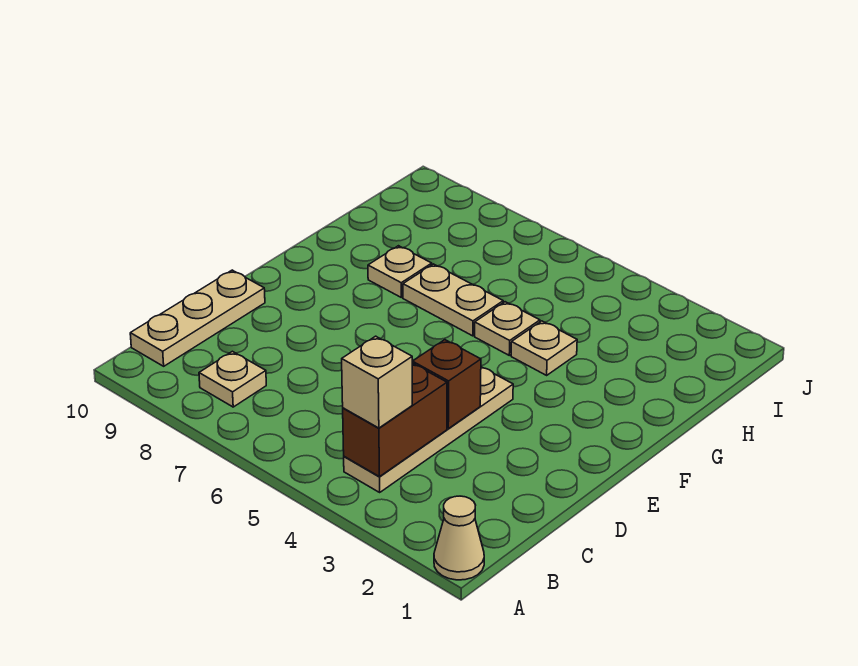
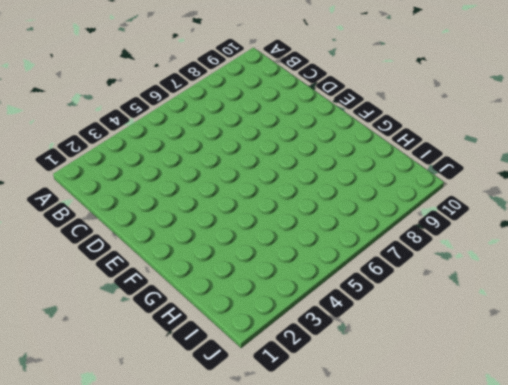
none -> tan cone A1 level 1
none -> tan plate B4:E4 level 1

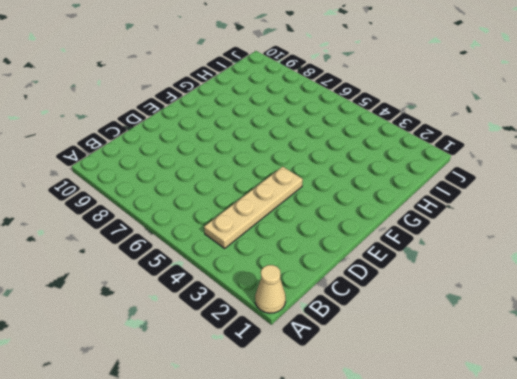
none -> tan plate B8 level 1
none -> tan plate B10:D10 level 1

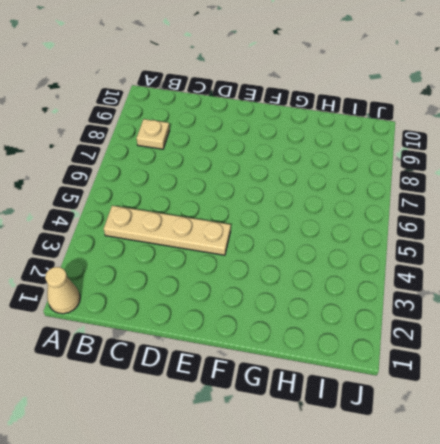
none -> tan plate B10:D10 level 1
none -> tan plate G4 level 1

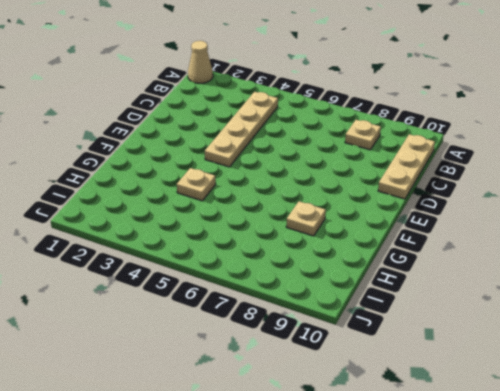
none -> tan plate G5 level 1
none -> tan plate G6:G7 level 1

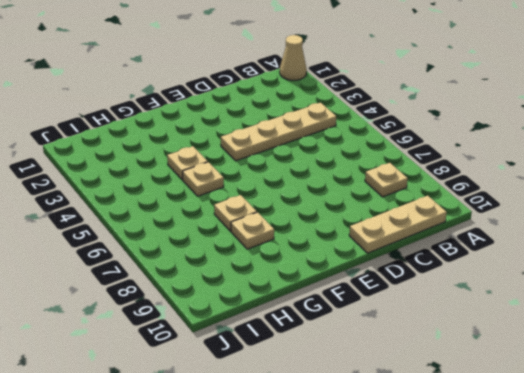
tan plate G7 level 1 -> tan plate G6:G7 level 1
none -> brown brick B4:C4 level 2
none -> brown brick D4 level 2

